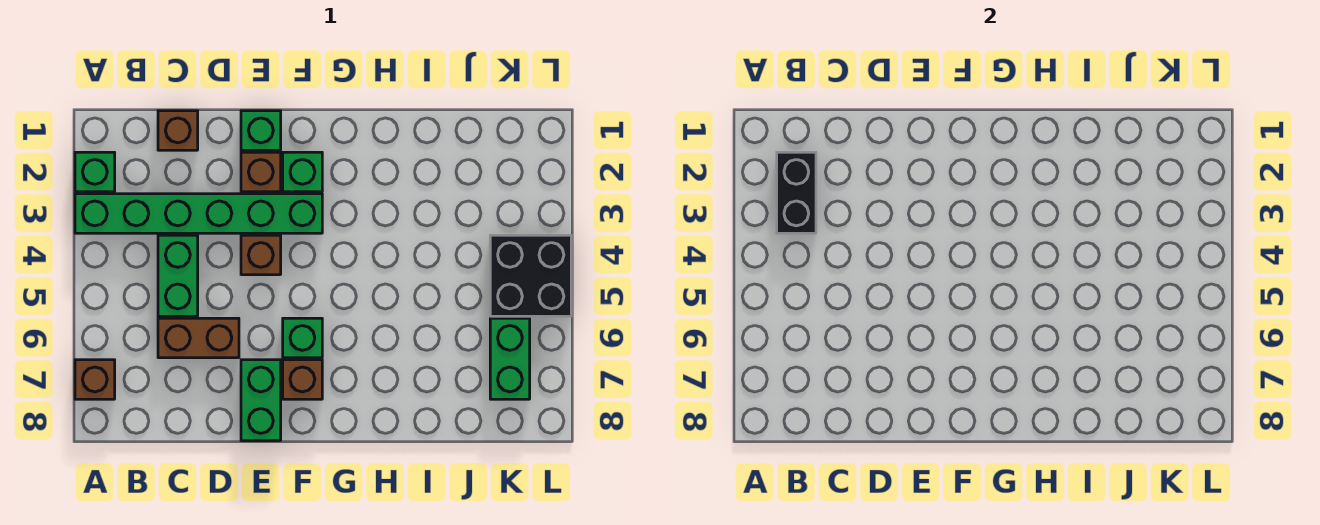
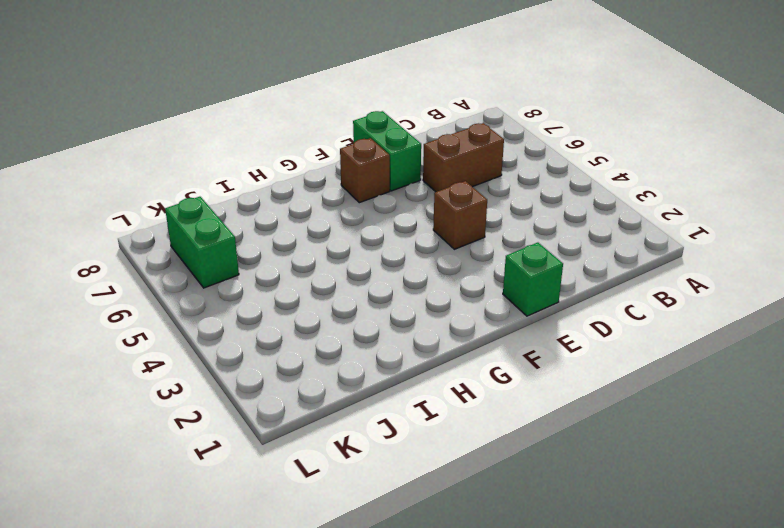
none -> green brick A2 level 1
none -> green brick A3:F3 level 1
none -> brown brick A7 level 1

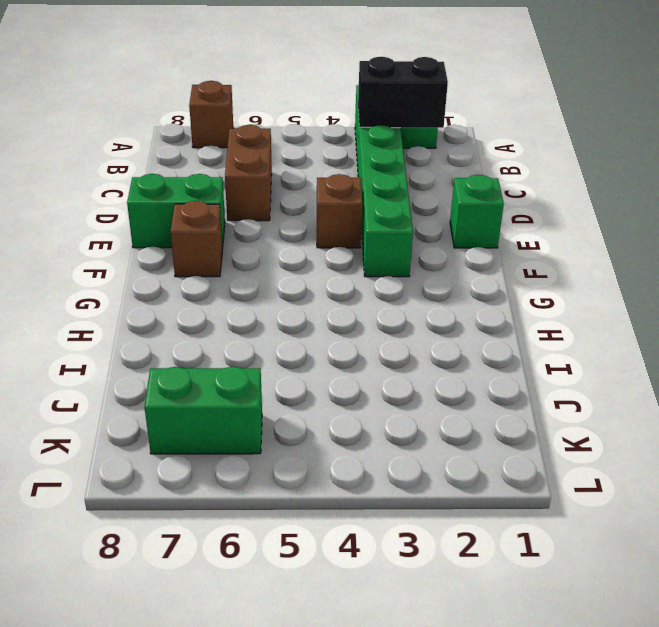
none -> brown brick C1 level 1
none -> green brick C4:C5 level 1
none -> brown brick E2 level 1

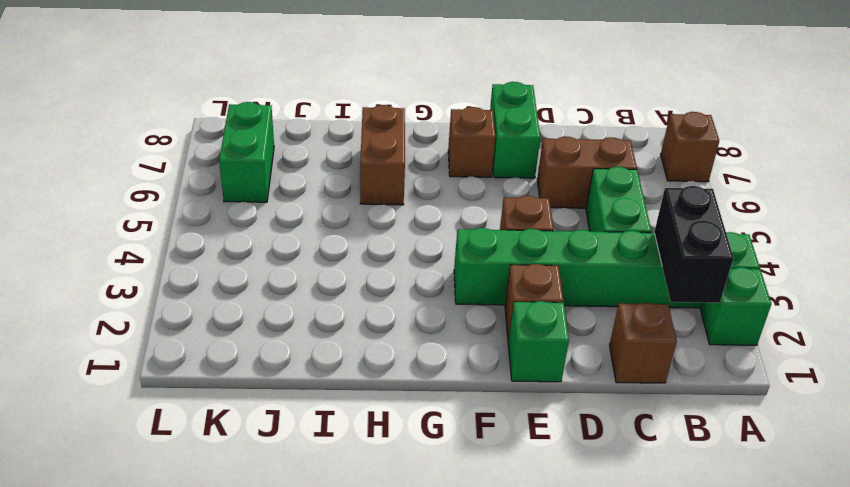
brown brick H6:H7 level 1 -> none
none -> green brick F2 level 1
none -> green brick F6 level 1
none -> black brick K4:L5 level 1

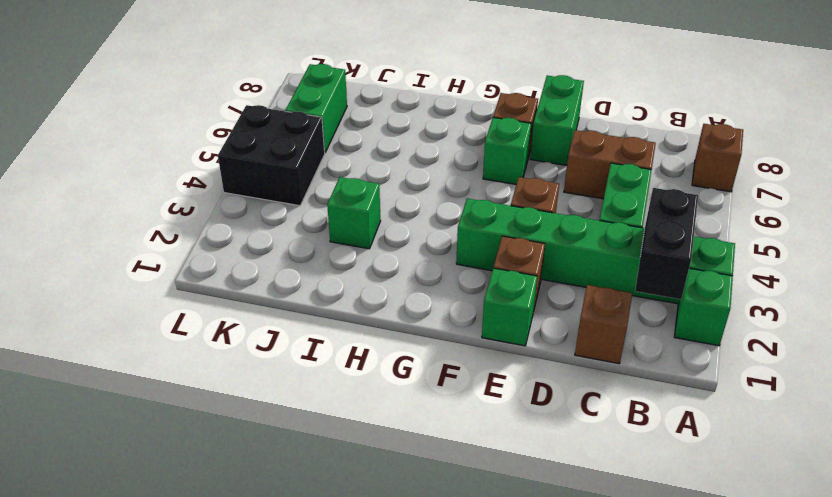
green brick I3 level 1 -> green brick F2 level 1

